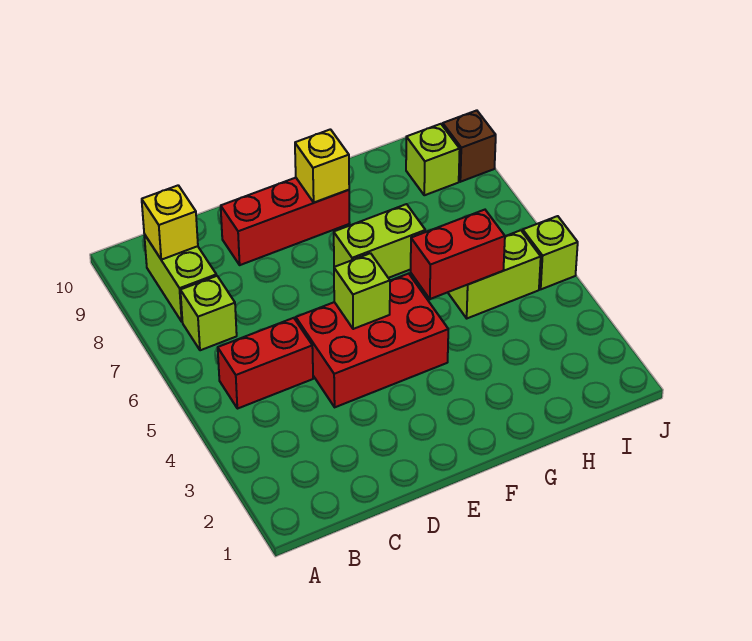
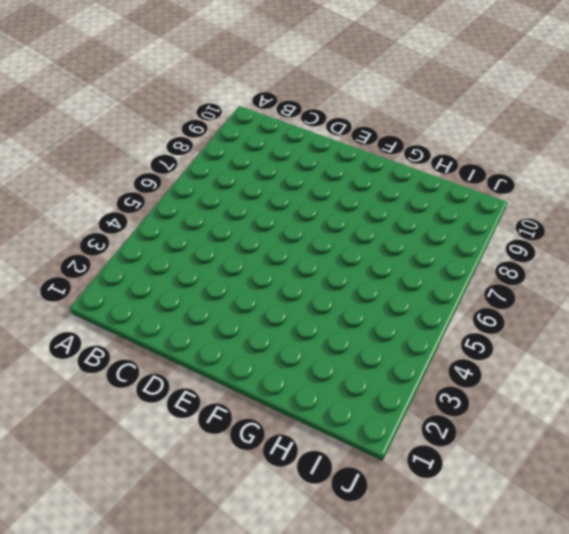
none -> red brick B5:C5 level 1
none -> lime brick B7 level 1
none -> lime brick B8:B9 level 1

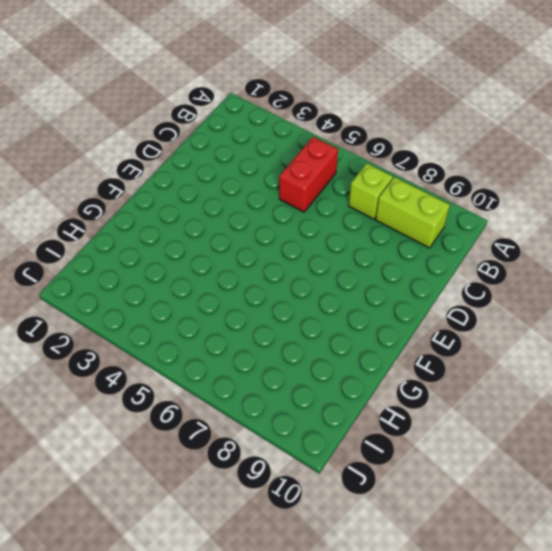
none -> red brick D4:F5 level 1
none -> red brick D9:F9 level 1
none -> lime brick F7:G7 level 1

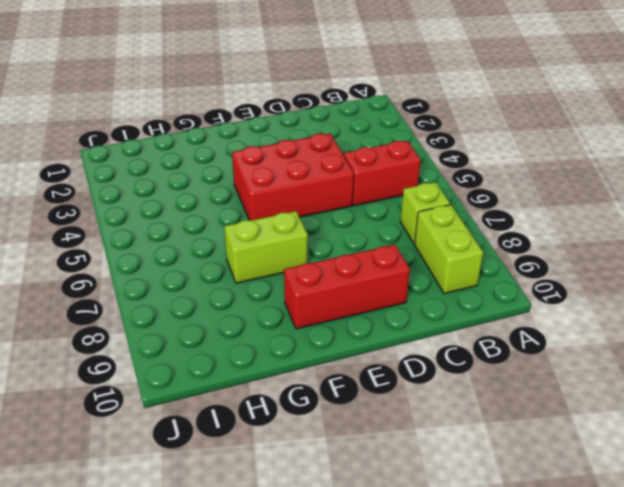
none -> lime brick H5:I5 level 1
none -> lime brick I9 level 1
none -> lime brick J5 level 1

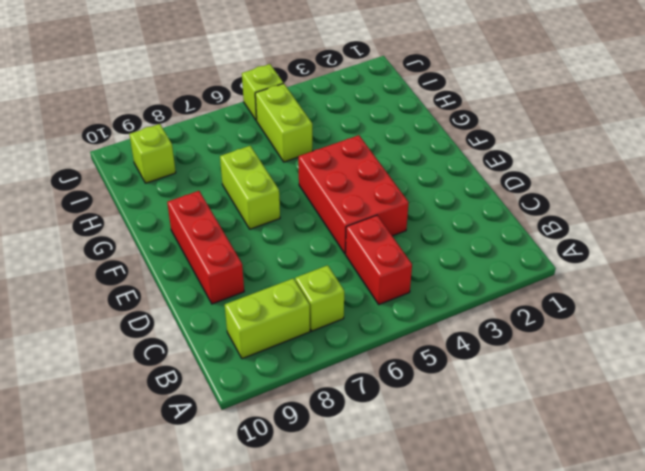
none -> brown brick J9 level 1
none -> yellow brick B9 level 2
none -> lime brick E5 level 2

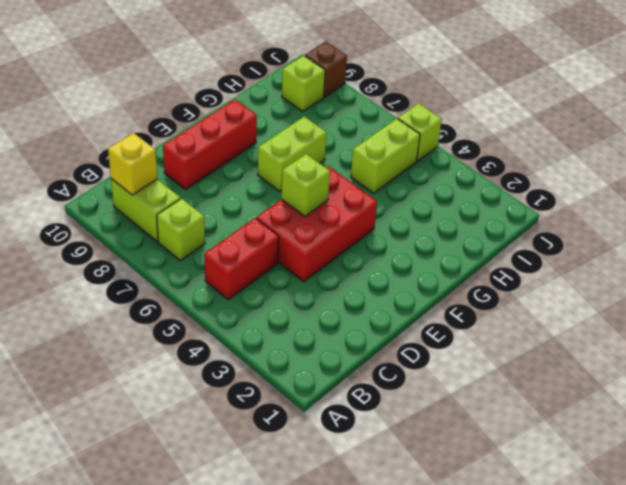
none -> yellow brick F9 level 2
none -> red brick G5:H5 level 2

